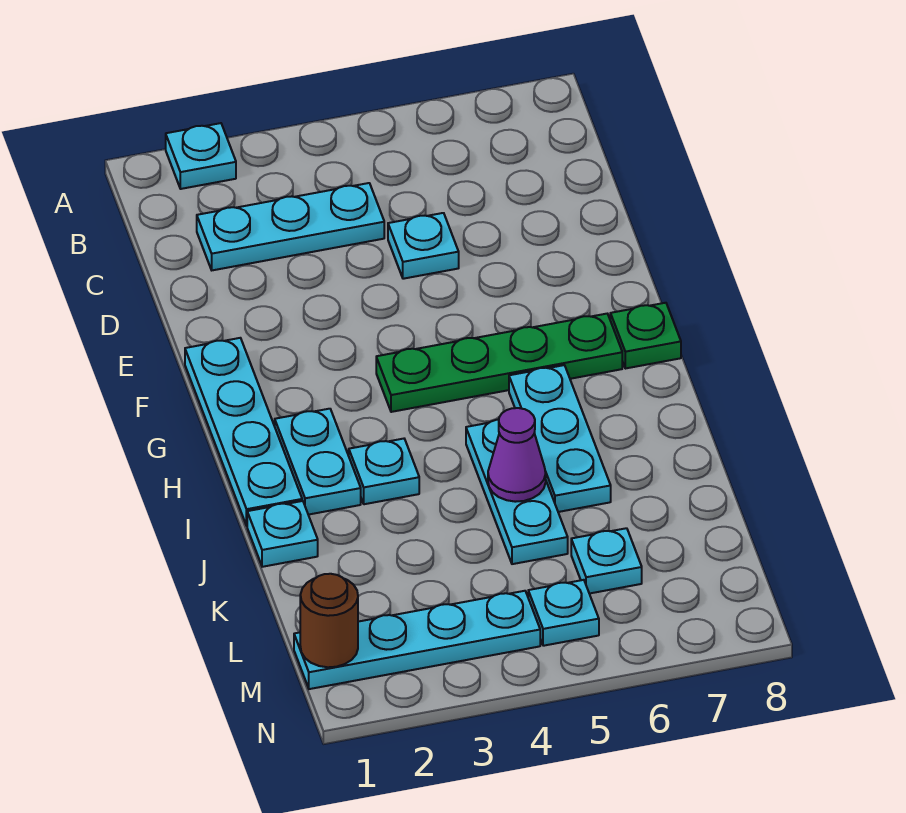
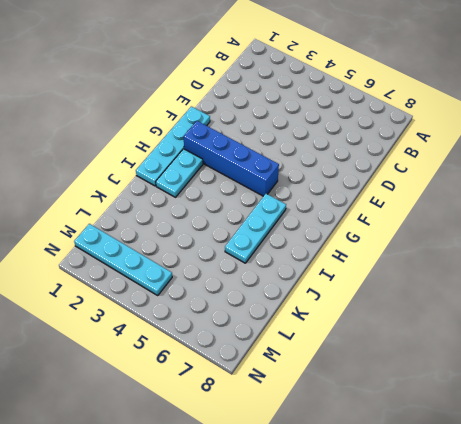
blue brick G2:G5 level 1 -> green plate G4:G7 level 1
none -> cyan plate A2 level 1
none -> cyan plate C2:C4 level 1
none -> cyan plate D5 level 1

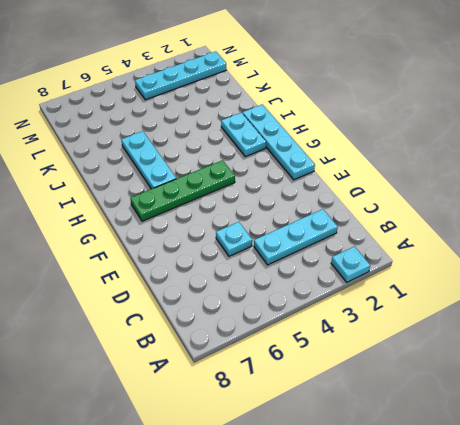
none -> green plate G8 level 1
none -> cyan plate I3 level 1
none -> cyan plate I5:K5 level 1

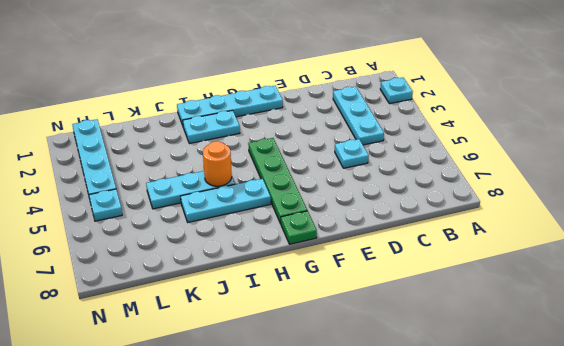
orange round brick I5 level 2 -> none
none -> cyan plate I3 level 1
none -> cyan plate J1 level 1
none -> cyan plate L6 level 1

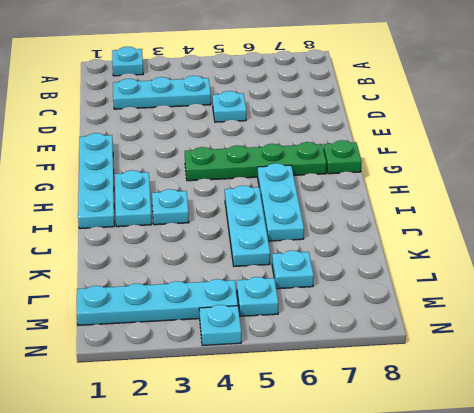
cyan plate N4 level 1 -> cyan plate J1 level 1
none -> purple cone J5 level 2
none -> brown round brick M1 level 2

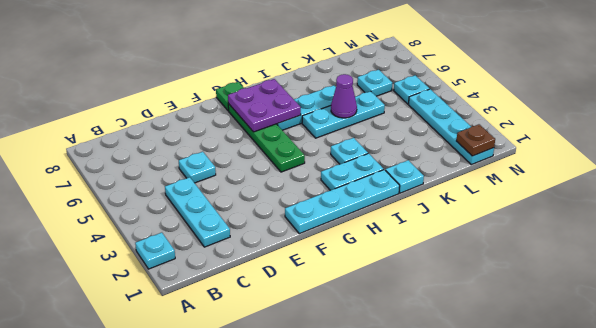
purple plate G6:H7 level 2 -> none
brown plate M1 level 2 -> brown round brick M1 level 2

